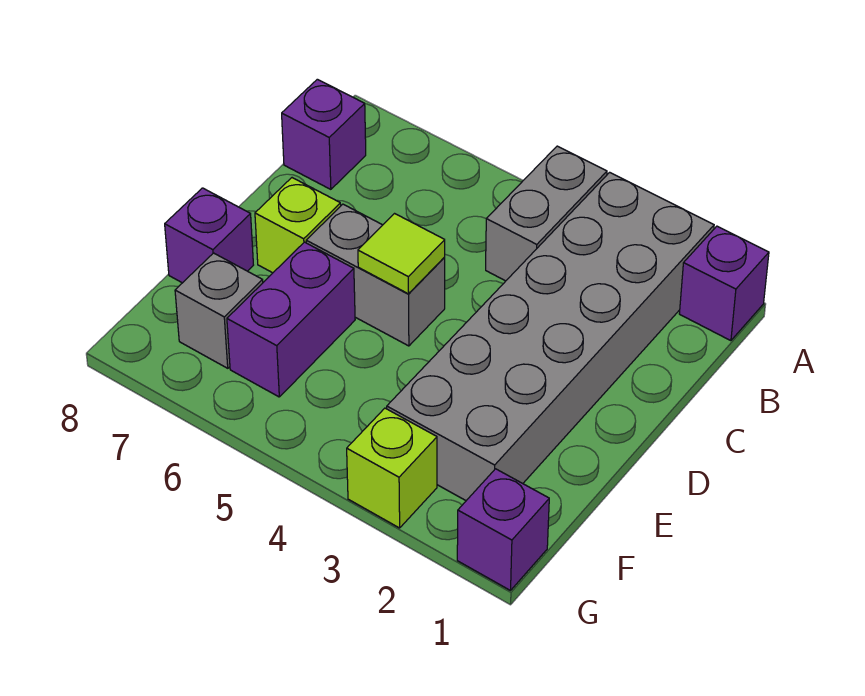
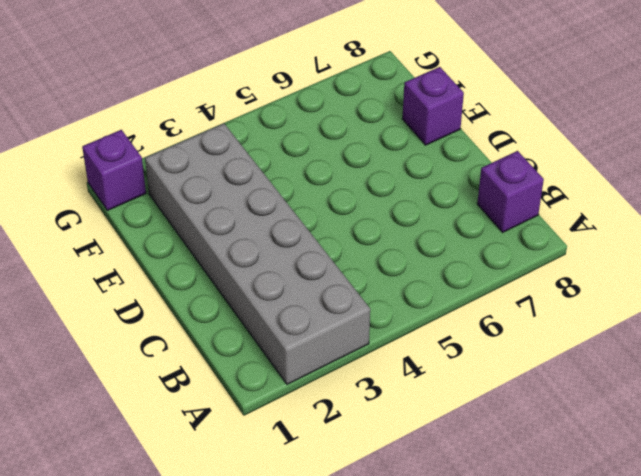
none -> purple brick A1 level 1
none -> grey brick A4:B4 level 1
none -> grey brick D5:D6 level 1

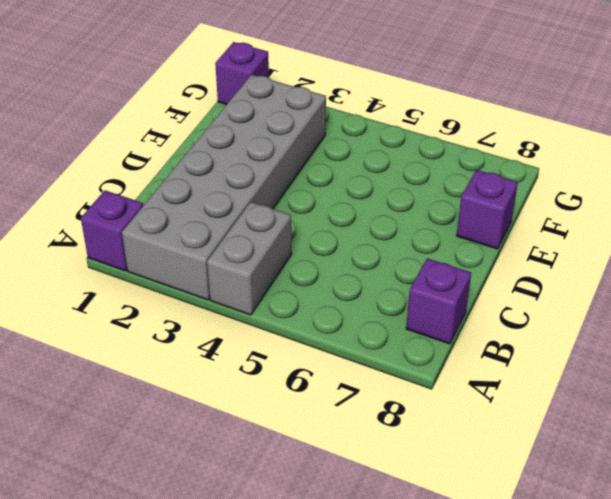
none -> grey brick D5:D6 level 1
none -> lime brick D7 level 1
none -> purple brick E6:F6 level 1

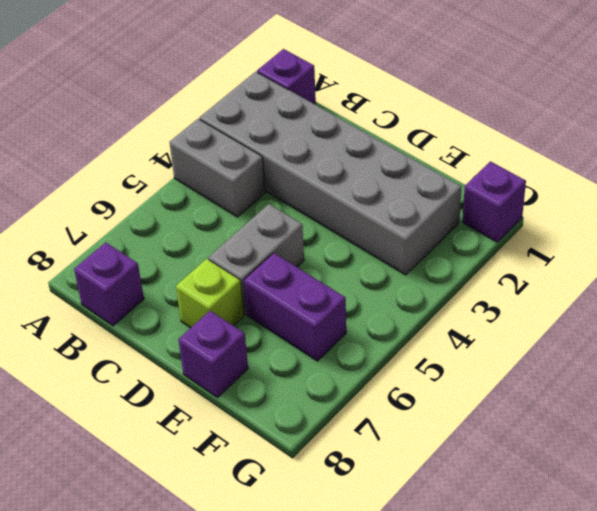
none -> grey brick F7 level 1
none -> lime brick G3 level 1
none -> lime tile D5 level 2

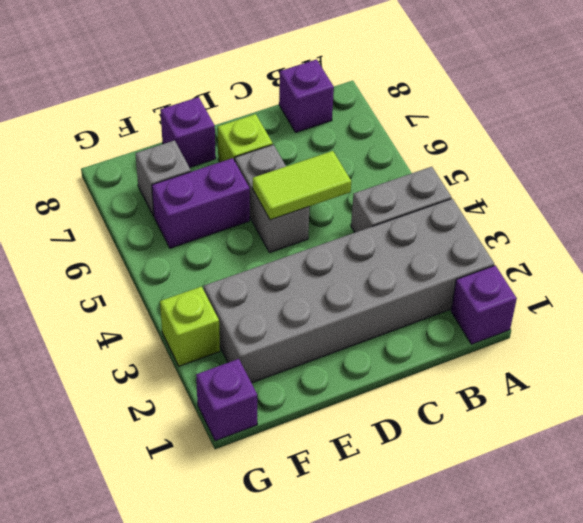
lime tile C5:D5 level 2 -> lime tile D5 level 2

